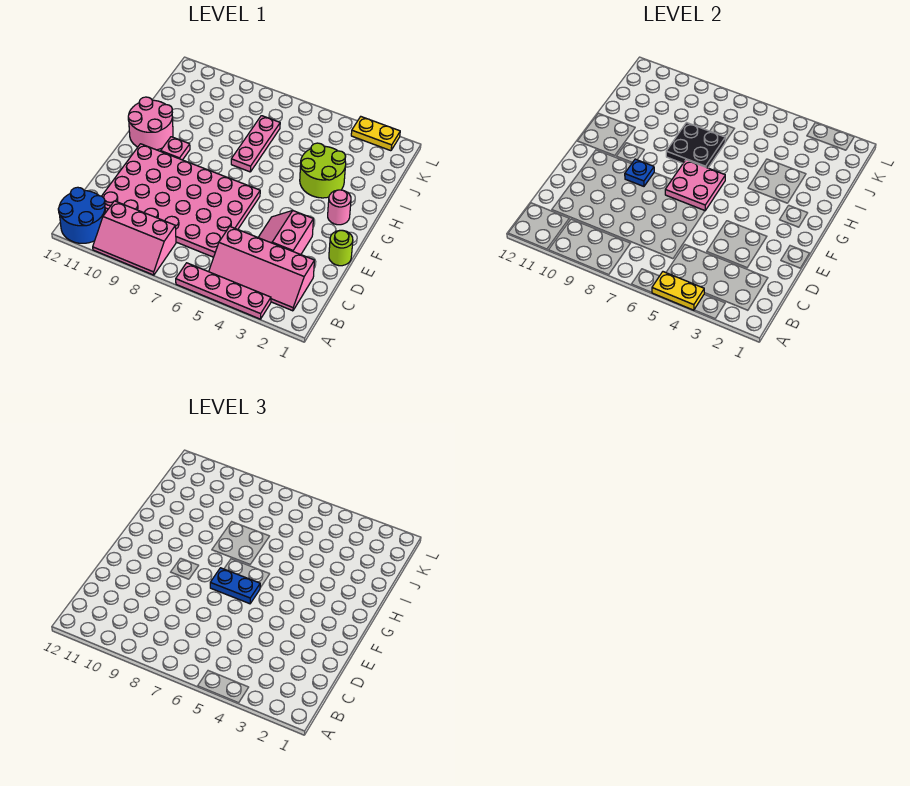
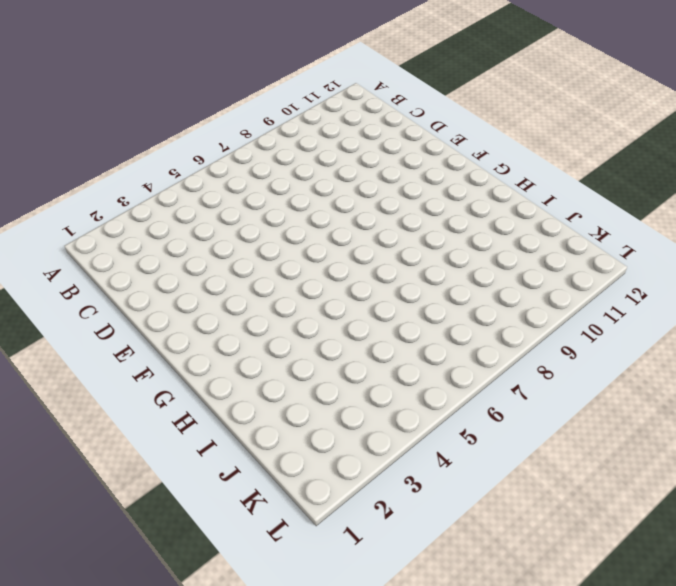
none -> pink plate A3:A6 level 1
none -> pink slope A8:B10 level 1 top B
none -> blue round brick A11:B12 level 1

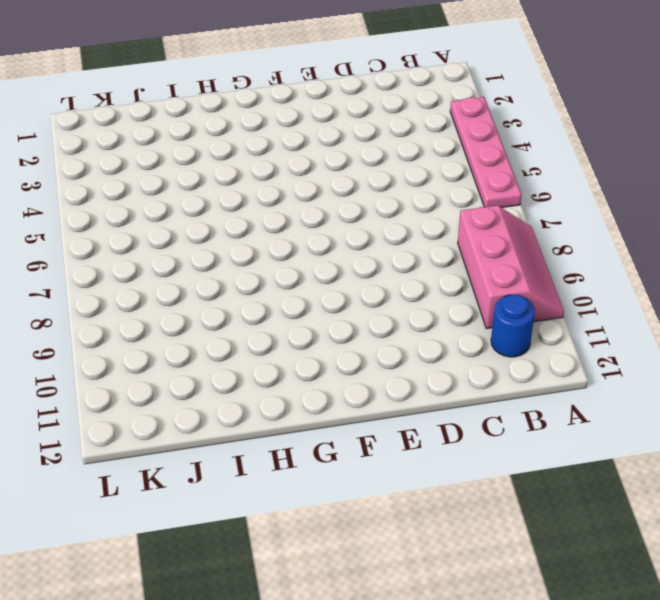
blue round brick B11 level 1 -> blue round brick A11:B12 level 1
none -> pink slope B2:C5 level 1 top C
none -> pink plate C6:F11 level 1
none -> pink slope D3:E4 level 1 top 3

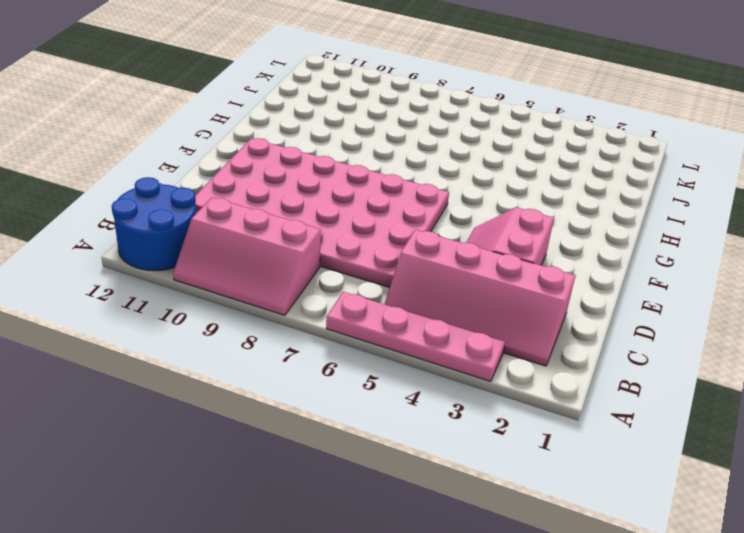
none -> lime round brick E1 level 1
none -> pink round brick G2 level 1
none -> pink plate G10 level 1

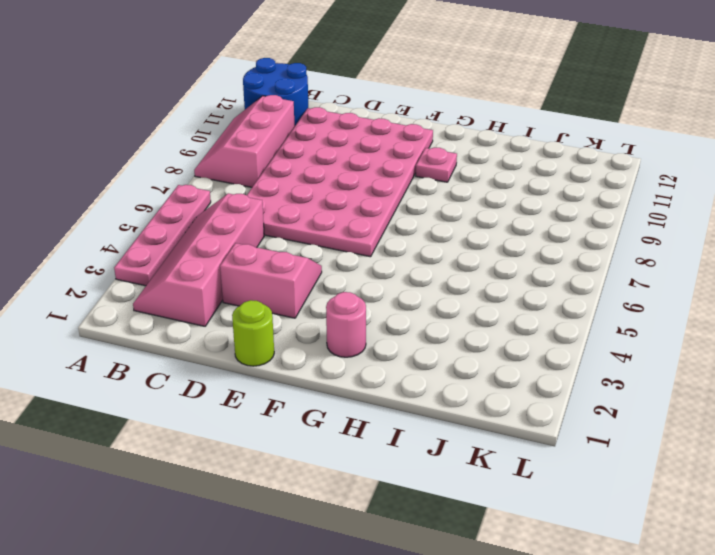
none -> pink round brick G11:H12 level 1
none -> lime round brick H3:I4 level 1
none -> pink plate H7:J7 level 1

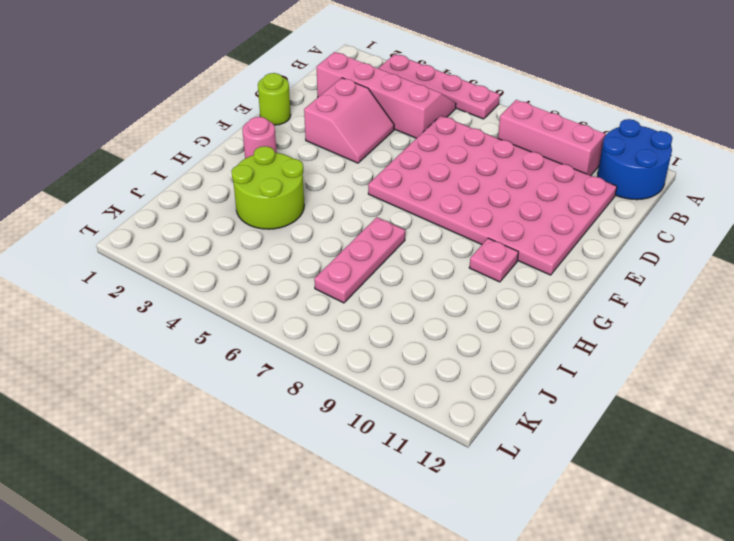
none -> pink round brick G11:H12 level 1
none -> yellow plate L2:L3 level 1
none -> yellow plate A4:A5 level 2

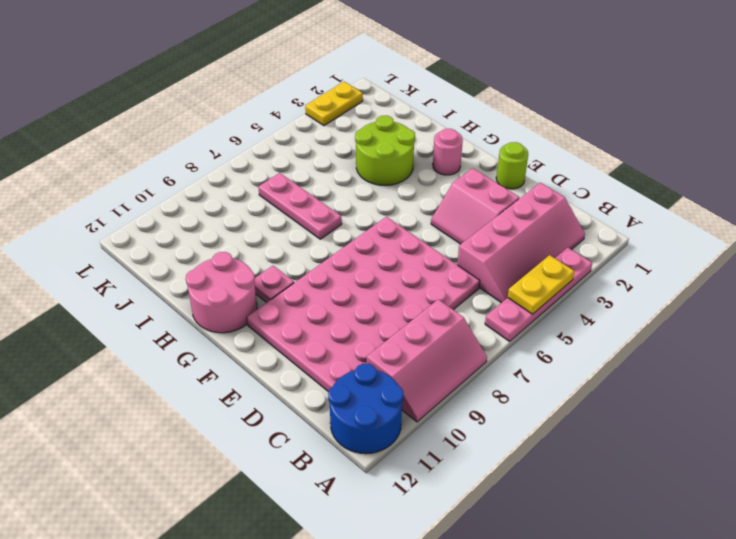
none -> pink plate F6:G7 level 2
none -> blue plate F9 level 2
none -> black plate H7:I8 level 2

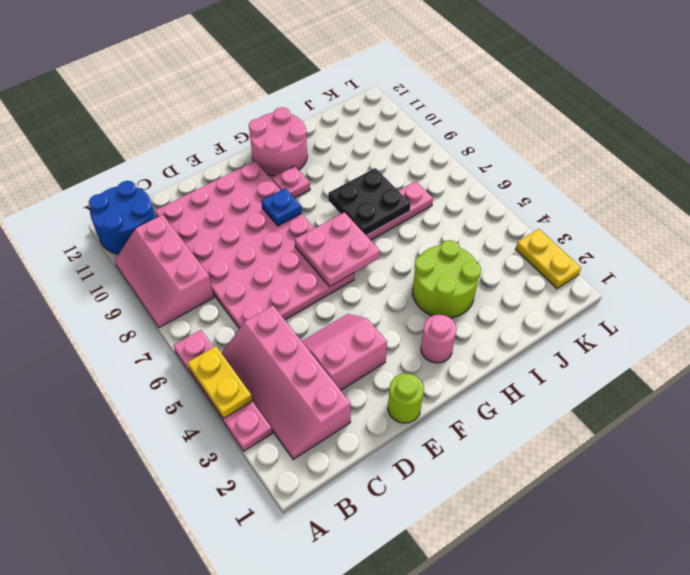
none -> blue plate F6:F7 level 3

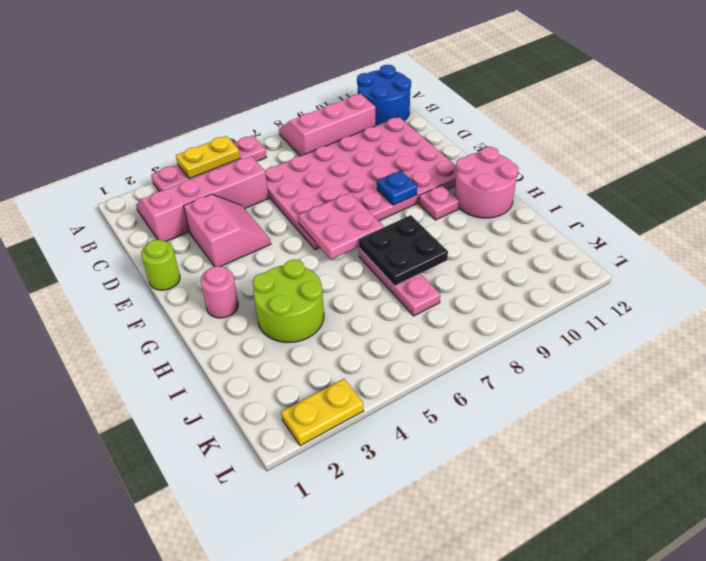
none -> blue plate F6:F7 level 3

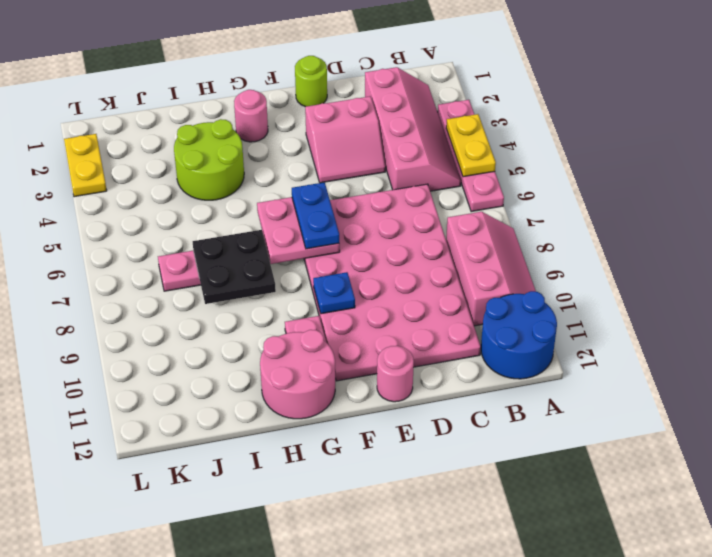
pink round brick E12 level 1 -> none

